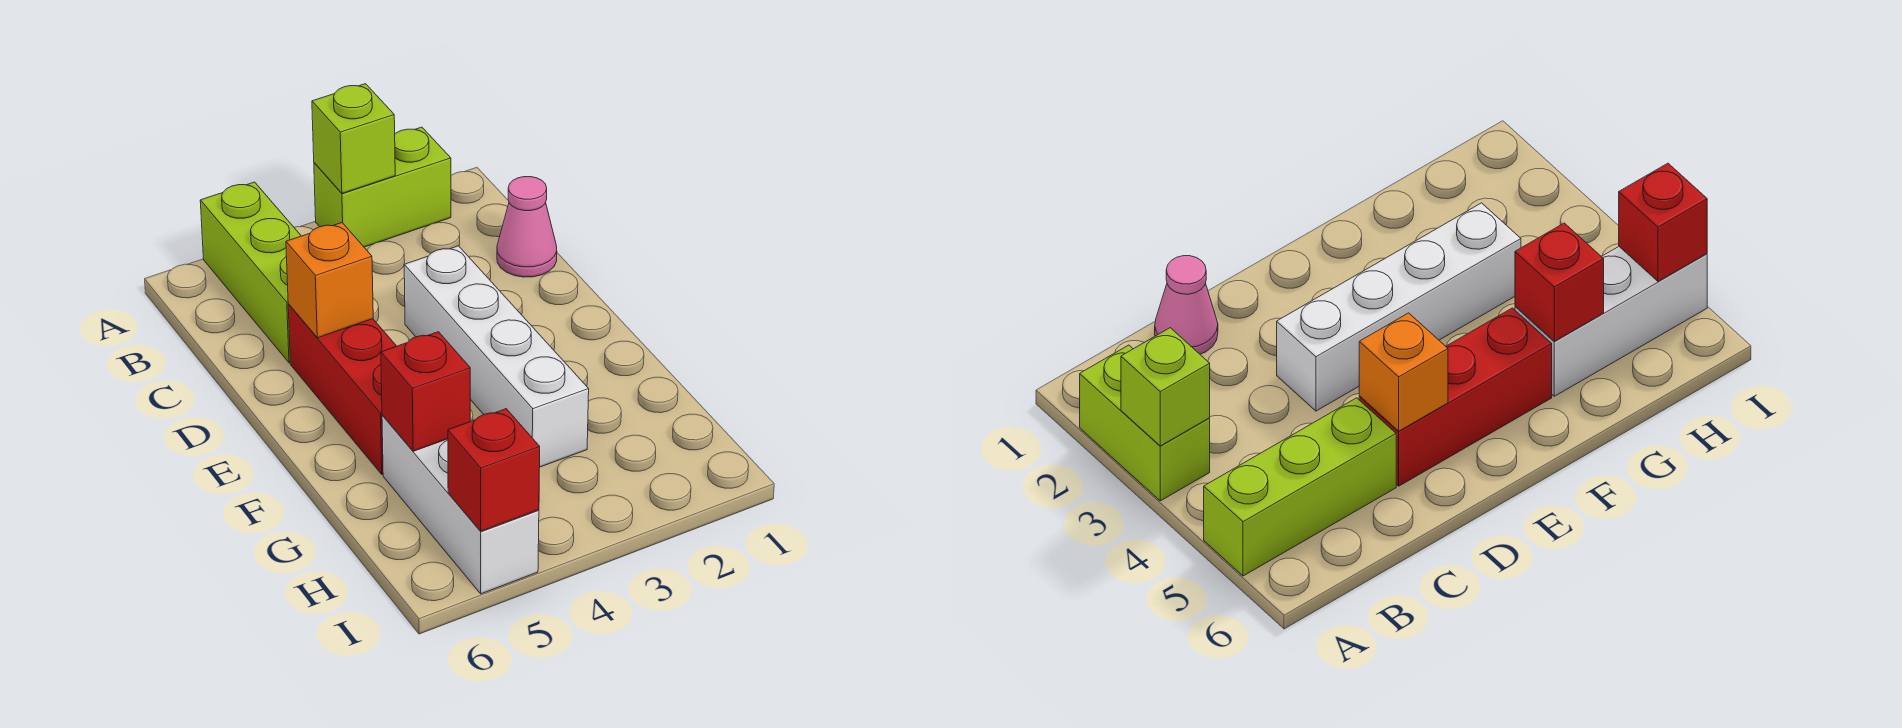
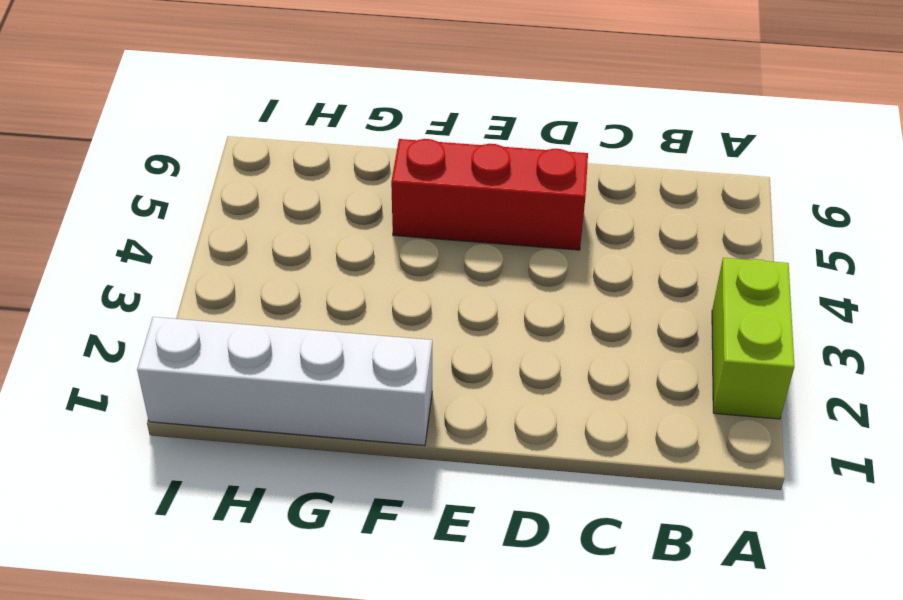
white brick F1:I1 level 1 -> white brick D3:G3 level 1
none -> lime brick A5:C5 level 1
none -> pink cone C1 level 1

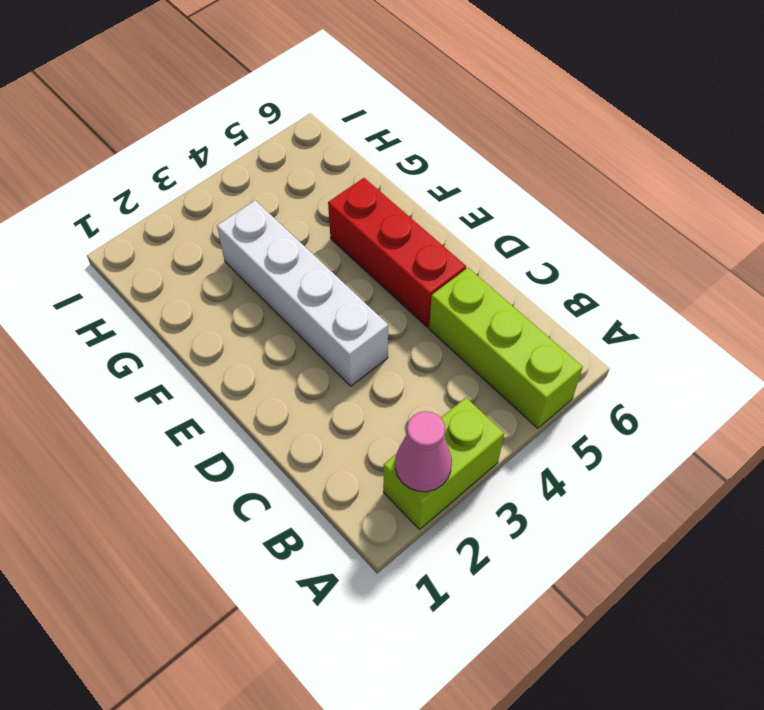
pink cone A2 level 2 -> pink cone C1 level 1
none -> white brick G5:I5 level 1
none -> lime brick A3 level 2

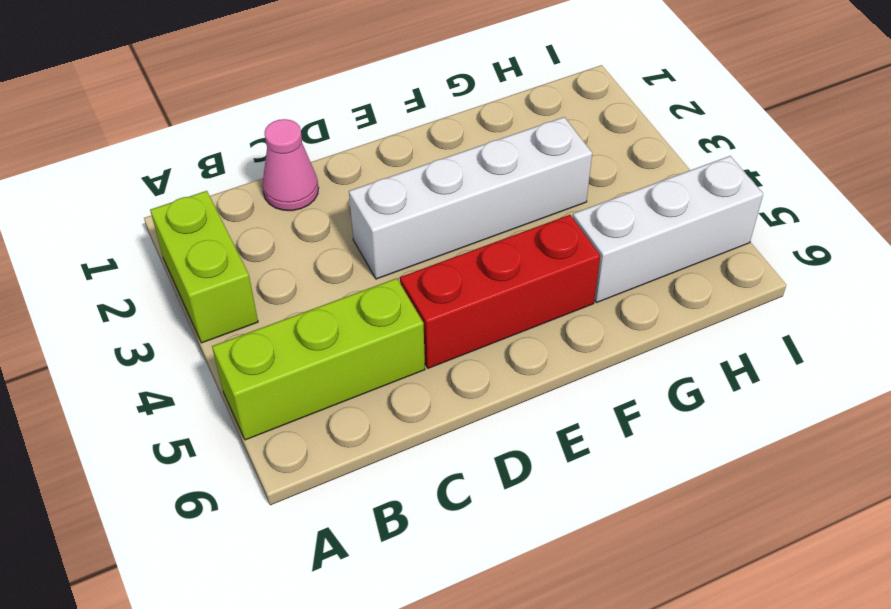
none -> lime brick A3 level 2
none -> orange brick D5 level 2

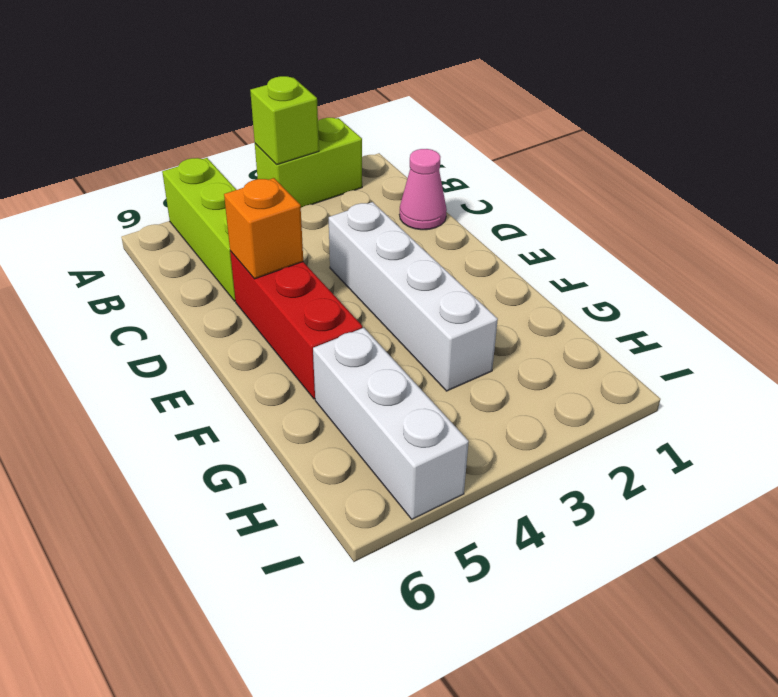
none -> red brick G5 level 2
none -> red brick I5 level 2

